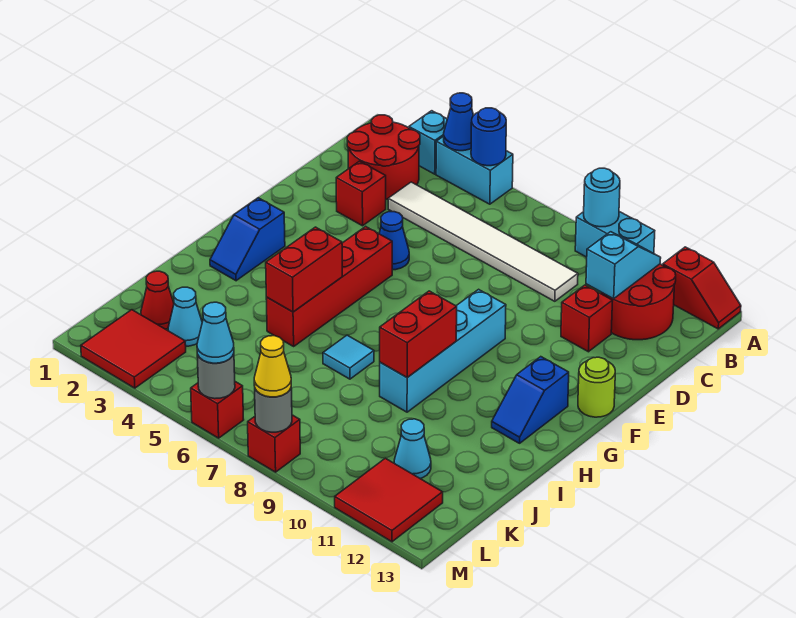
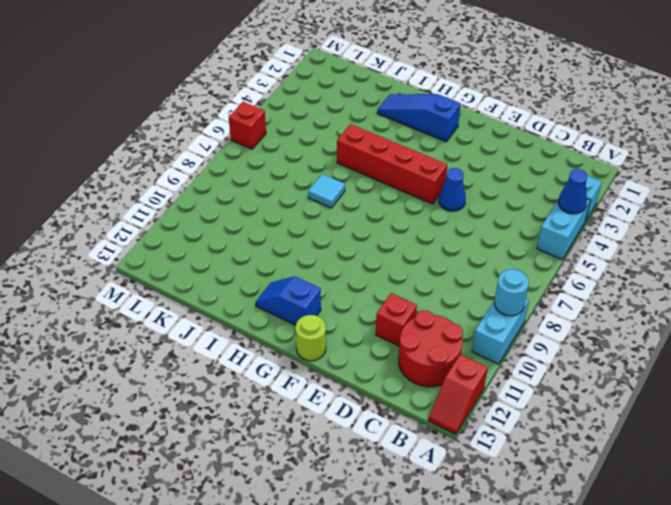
blue slope G2:I2 level 1 top G -> blue slope G2:H2 level 1 top G
none -> red round brick B2:C3 level 1
none -> white tile C4:C9 level 1
none -> red brick D3 level 1
none -> cyan brick F9:I9 level 1

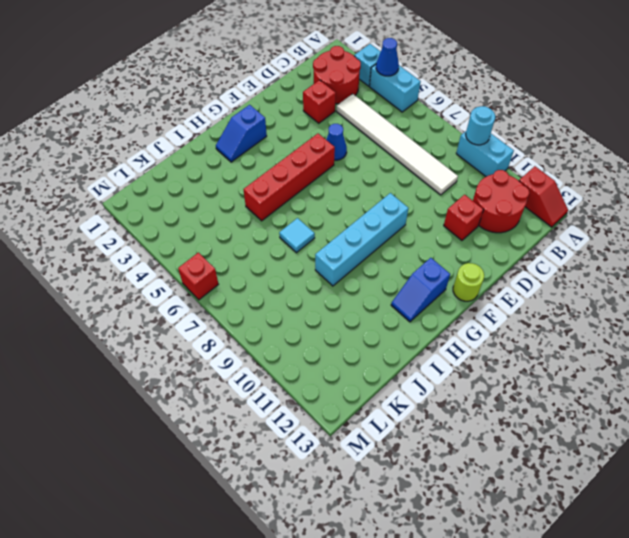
none -> red cone K2 level 1
none -> cyan cone K3 level 1
none -> cyan cone K11 level 1
none -> red tile L2:M3 level 1

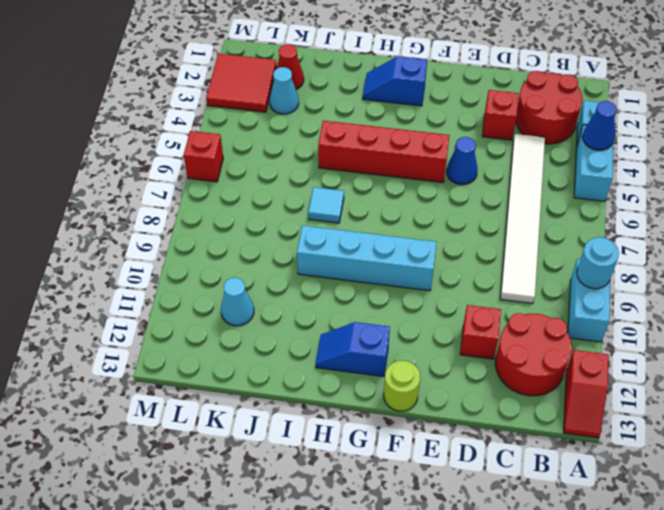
none -> red tile L11:M12 level 1
none -> red brick M8 level 1
none -> blue round brick A5 level 2
none -> cyan slope B11:C11 level 2 top C

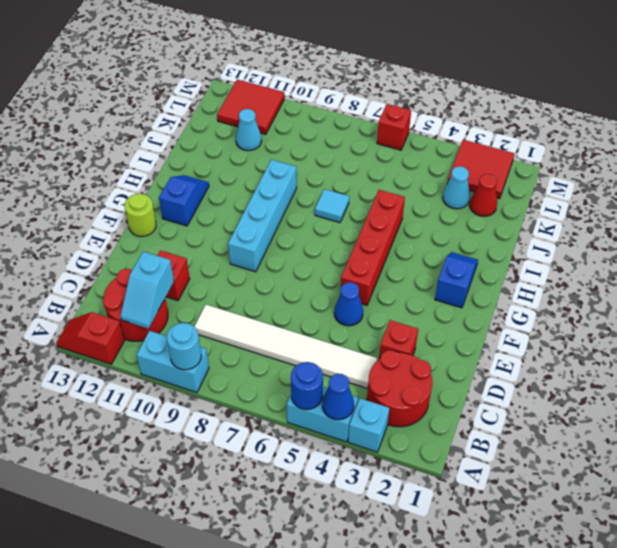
none -> red brick M8 level 1
none -> red brick H5:I5 level 2
none -> red brick H9:I9 level 2
none -> grey round brick M6 level 2

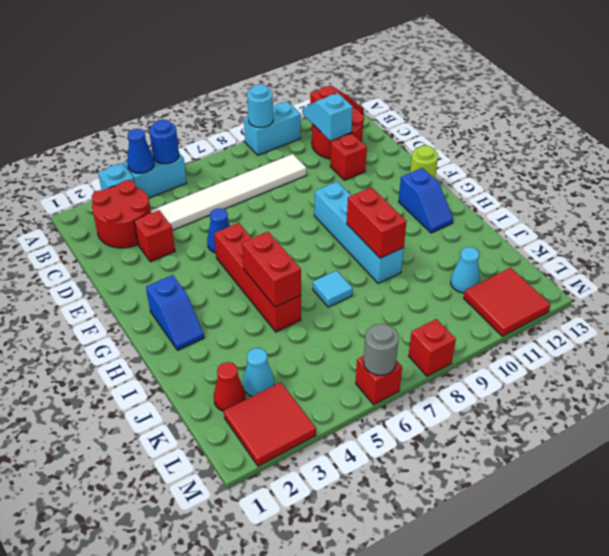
none -> grey round brick M8 level 2
none -> cyan cone M6 level 3
none -> yellow cone M8 level 3

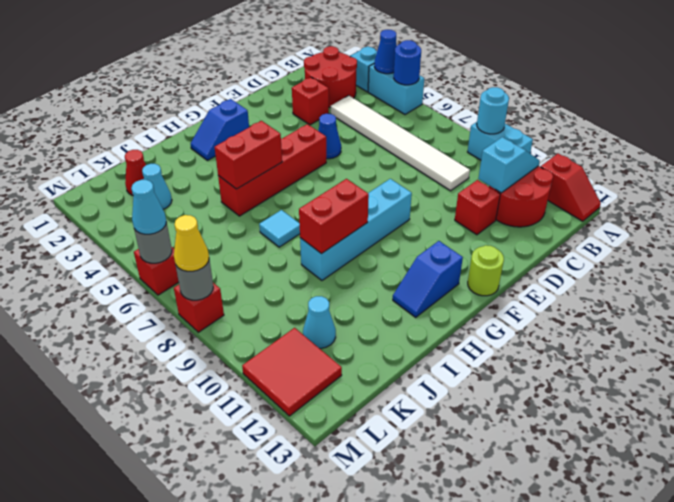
none -> red tile L2:M3 level 1

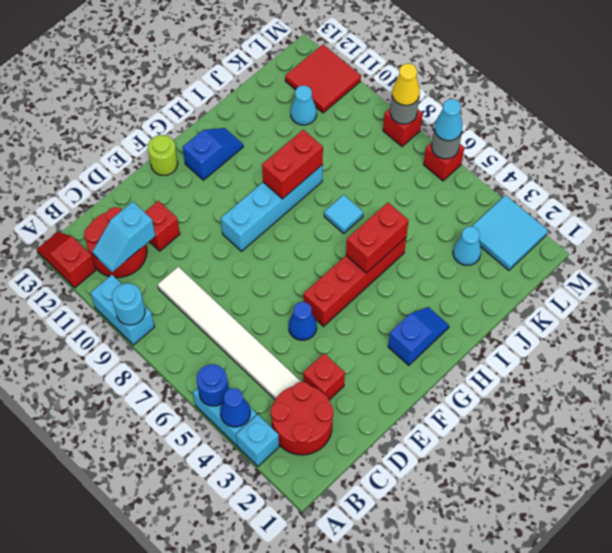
cyan tile L2:M3 level 1 -> red tile L2:M3 level 1
none -> red cone K2 level 1

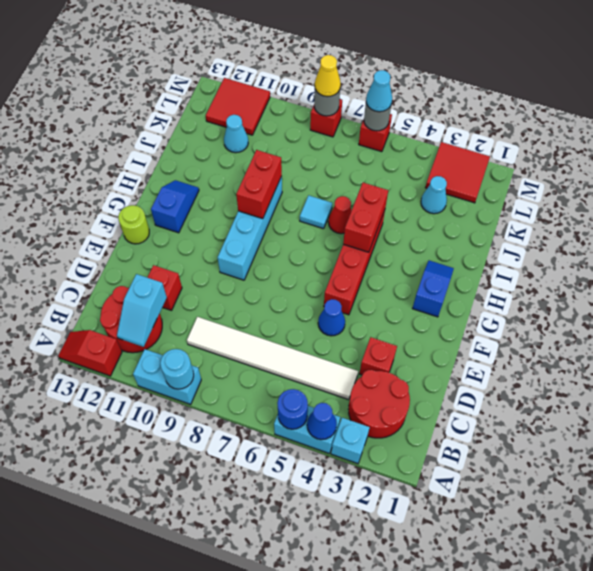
red cone I6 level 1 -> red cone K2 level 1

